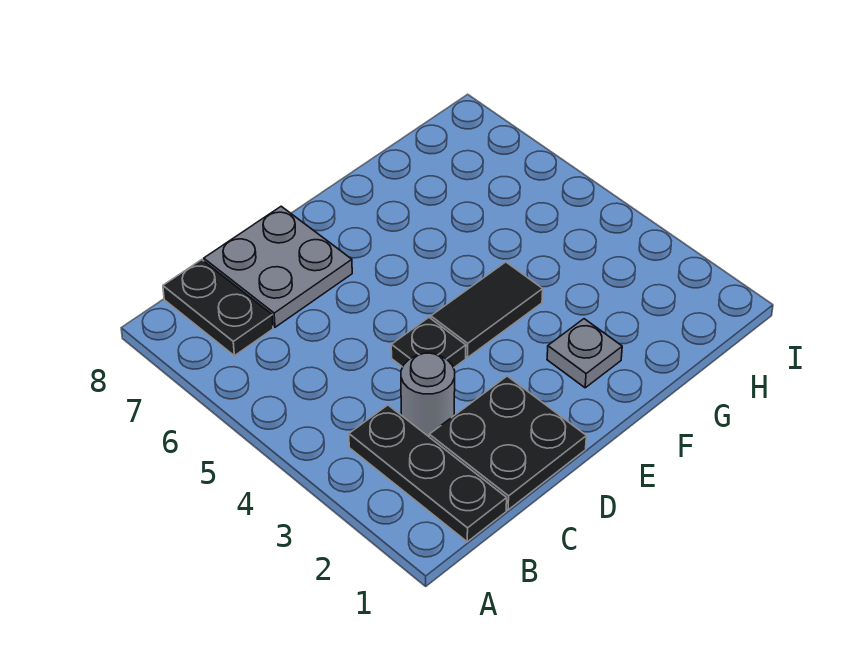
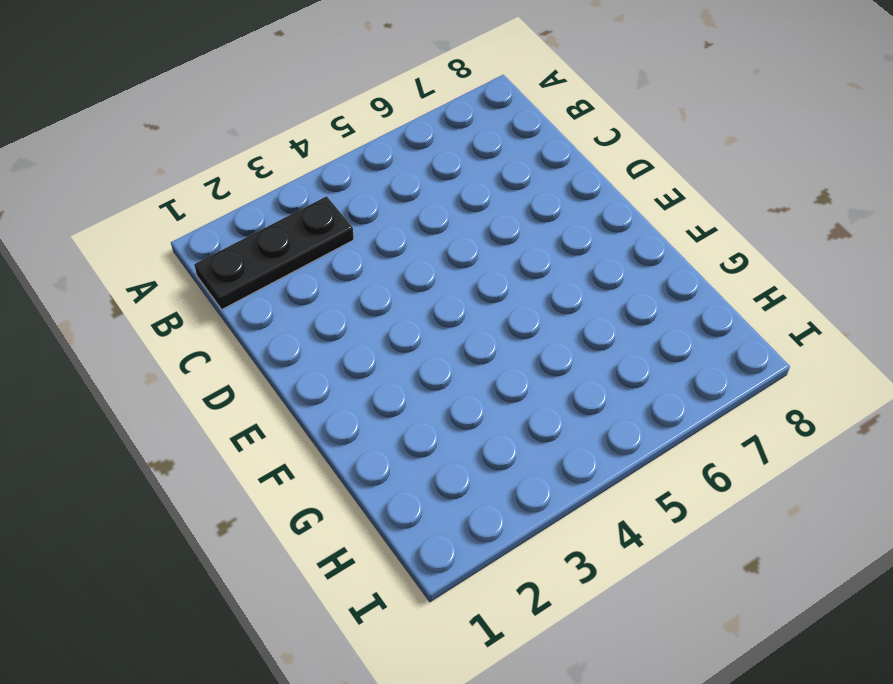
none -> black plate B7:B8 level 1
none -> black plate C1:D2 level 1

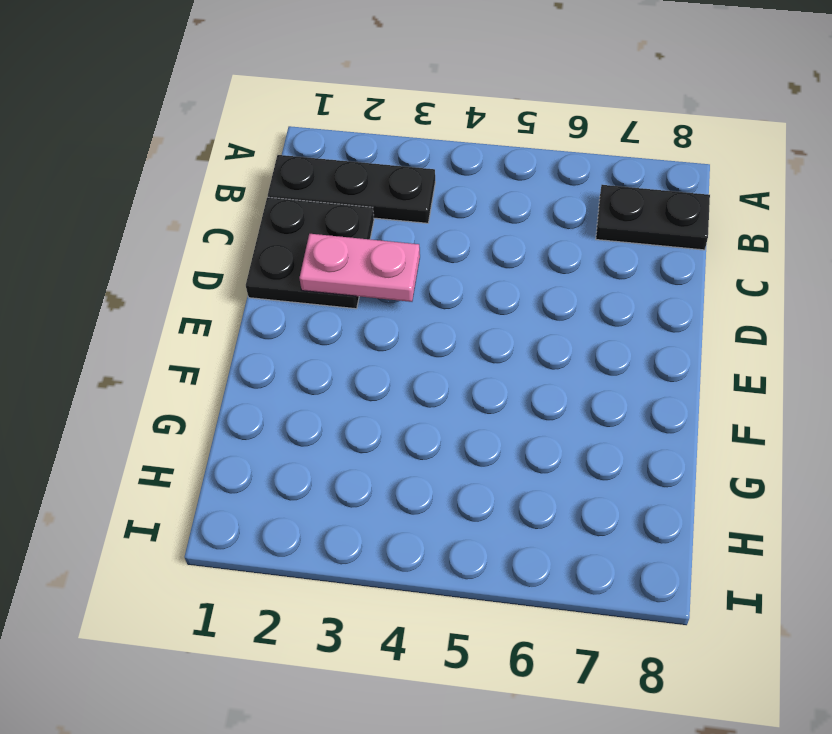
pink plate D2:D3 level 2 -> none
none -> grey round brick C3 level 1
none -> grey plate C7:D8 level 1

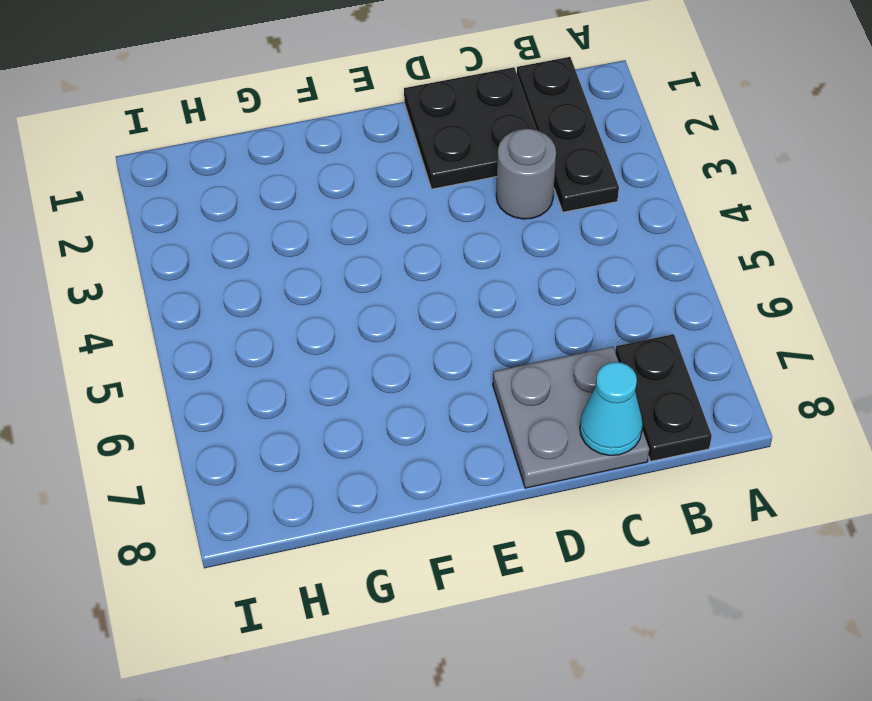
cyan cone C8 level 2 -> none
none -> black plate D4 level 1
none -> black tile E4:F4 level 1

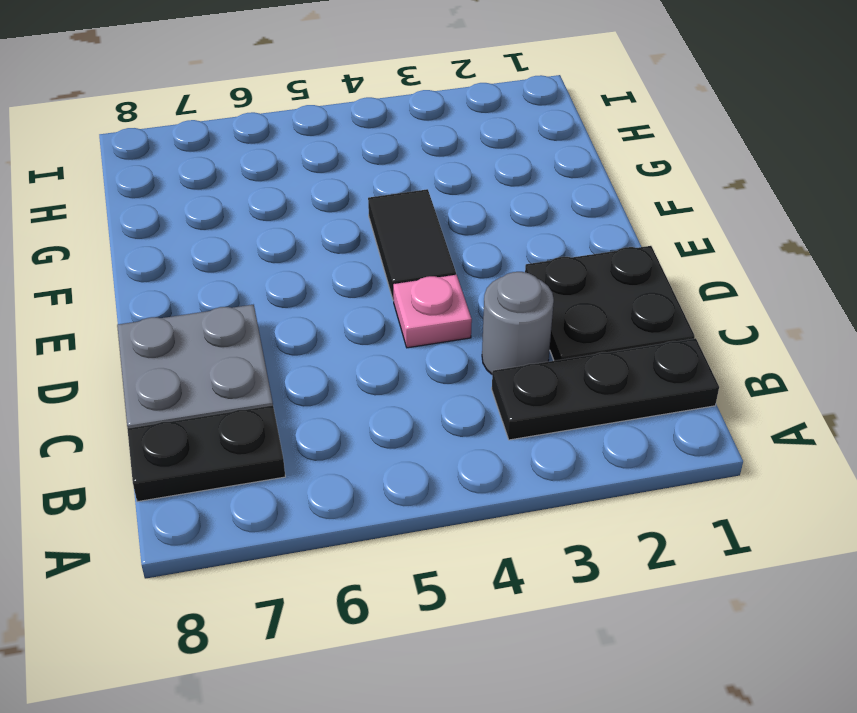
pink plate D4 level 1 -> black plate D4 level 1
none -> grey plate F2 level 1

